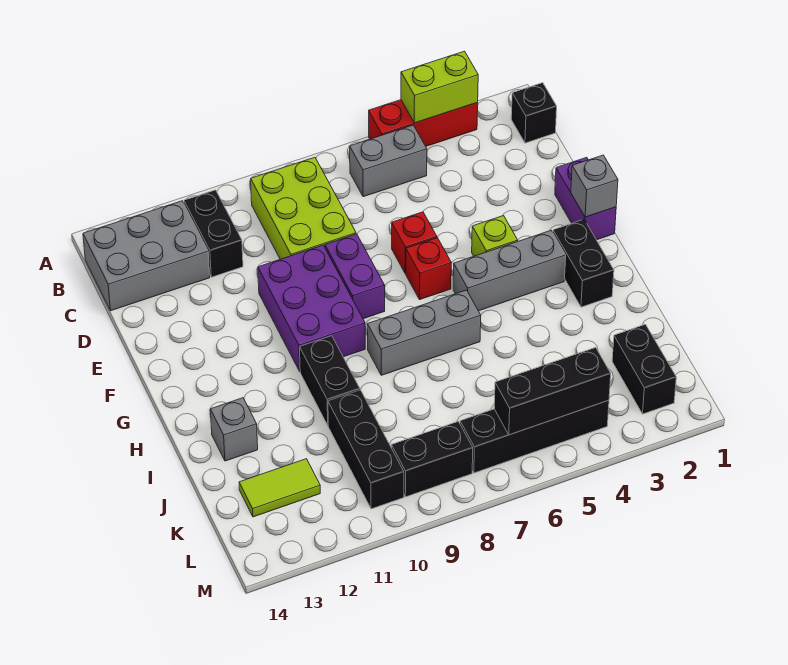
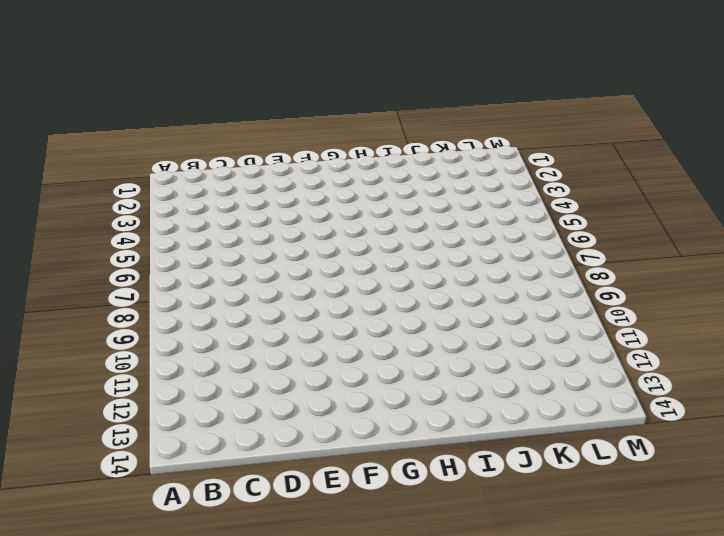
none -> red brick A3:A5 level 1
none -> black brick B1 level 1
none -> grey brick B5:B6 level 1

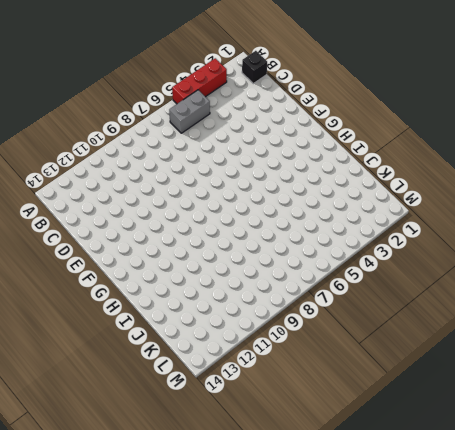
none -> lime brick B8:D9 level 1
none -> black brick B11:C11 level 1
none -> grey brick B12:C14 level 1

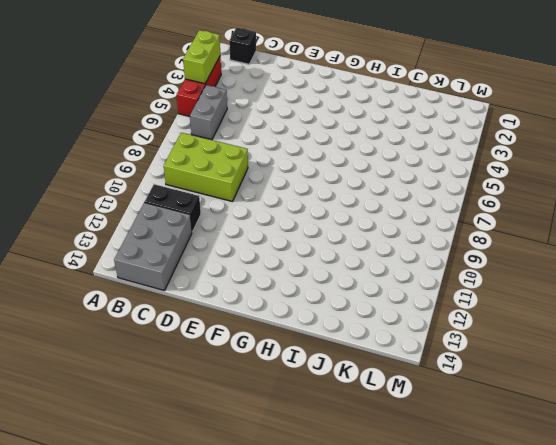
none -> purple brick E1:F1 level 1
none -> red brick E6 level 1
none -> purple brick E8:F8 level 1

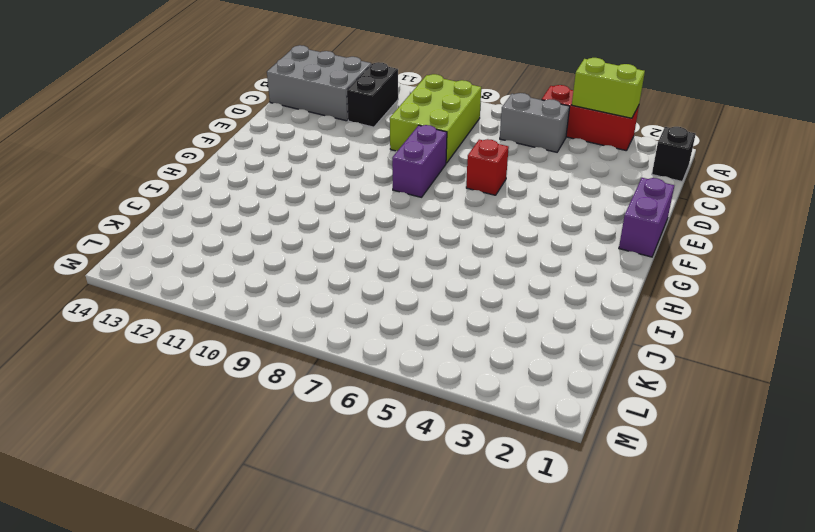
none -> purple brick E9:G10 level 1
none -> lime brick F4 level 1
none -> red brick F6 level 1

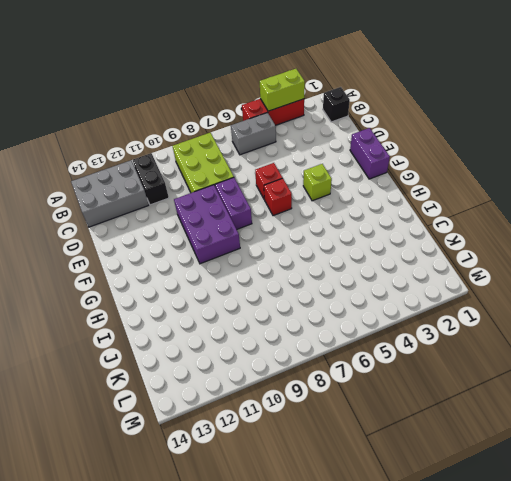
none -> black brick G2:H2 level 1
none -> grey brick G3:G5 level 1
none -> grey brick H6:H8 level 1

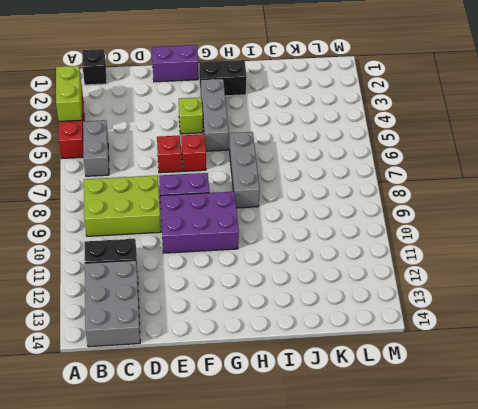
none -> black brick H10:I10 level 1
none -> grey brick I13 level 1
none -> black brick J10:L10 level 1

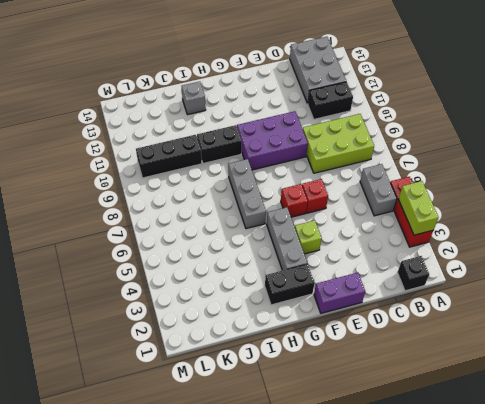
none -> purple brick E8:F8 level 1
none -> black brick K2:L2 level 1
none -> lime tile K12:K13 level 1

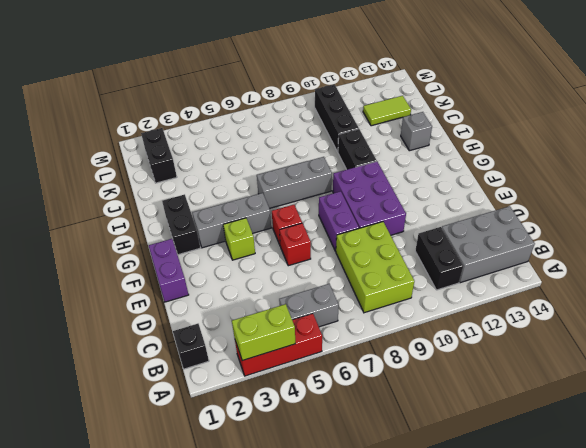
none -> black brick L4:L7 level 1
none -> black brick L8:L9 level 1
none -> grey brick F1 level 2

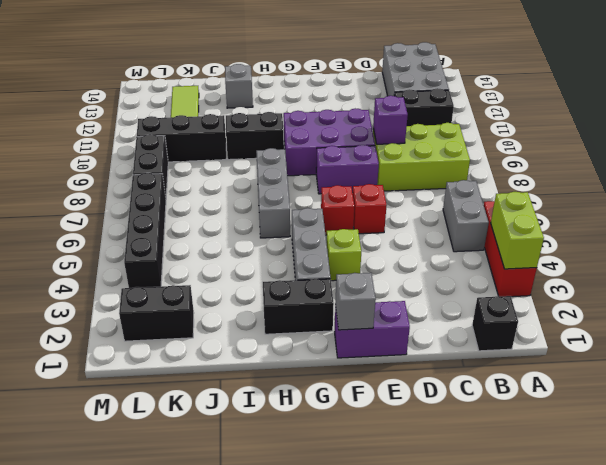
purple brick D9 level 2 -> none
none -> black brick L4:L6 level 2

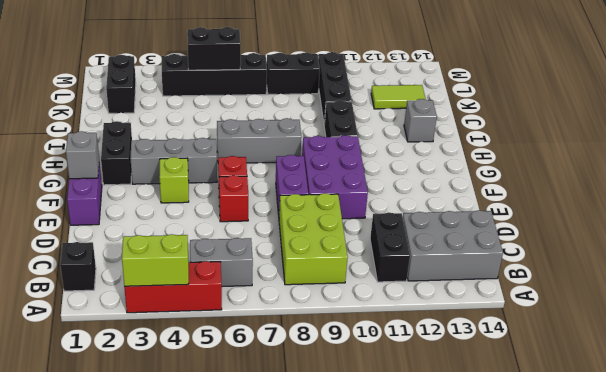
black brick L5:L6 level 2 -> black brick L4:L6 level 2

